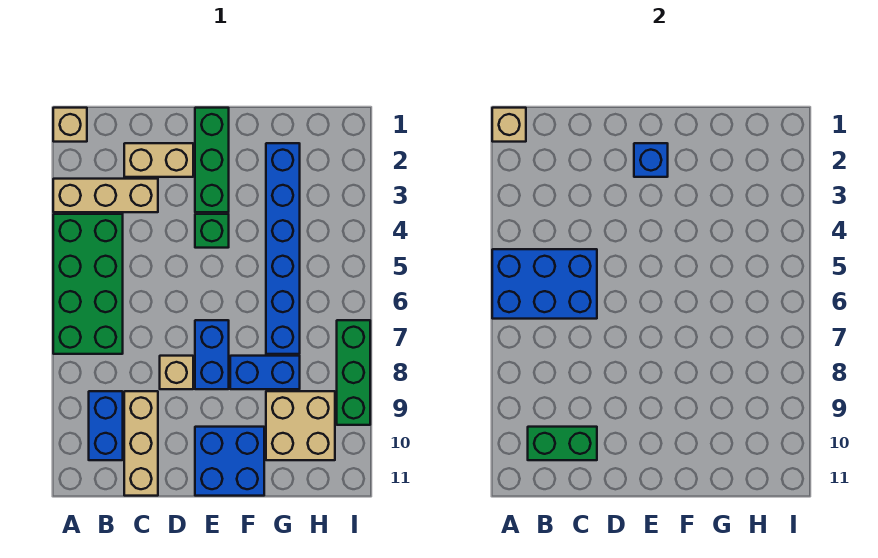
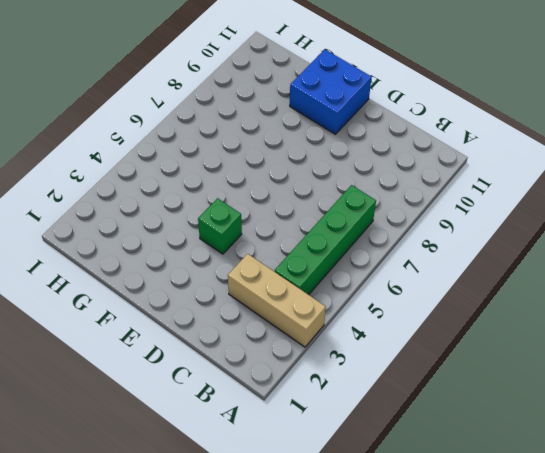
green brick B4:B7 level 1 -> green brick A4:B7 level 1
none -> tan brick A1 level 1
none -> blue brick B9:B10 level 1
none -> tan brick C2:D2 level 1

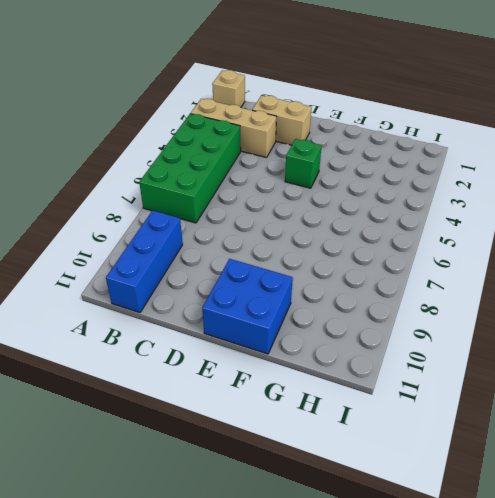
blue brick B9:B11 level 1 -> blue brick B9:B10 level 1
none -> tan brick C9:C11 level 1
none -> tan brick D8 level 1
none -> green brick E1:E3 level 1

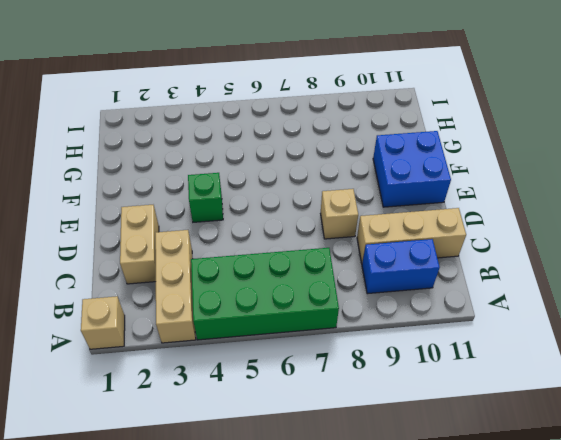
none -> green brick E1:E3 level 1
none -> blue brick E7:E8 level 1
none -> blue brick F8:G8 level 1

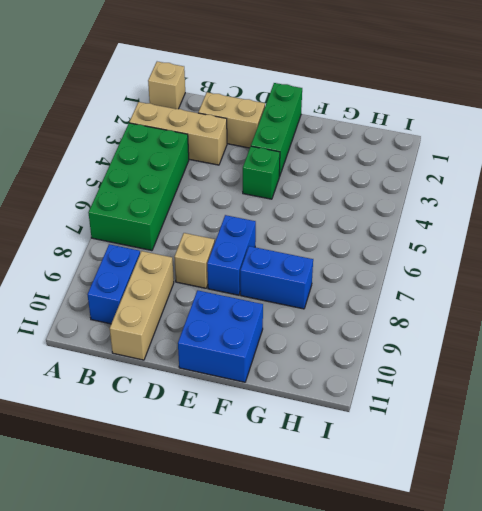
none -> blue brick G2:G7 level 1
none -> tan brick G9:H10 level 1
none -> green brick I7:I9 level 1

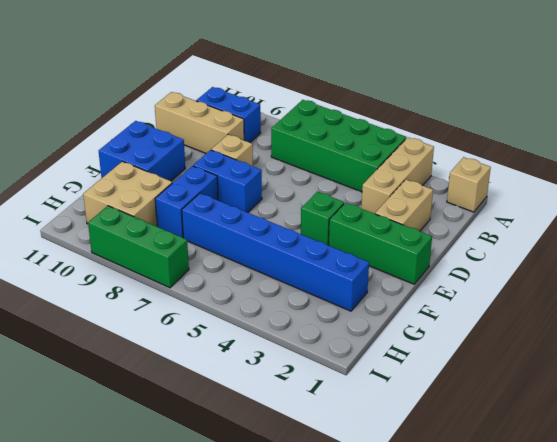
none -> tan brick A1 level 2
none -> blue brick A5:C6 level 2
none -> green brick B10:C10 level 2

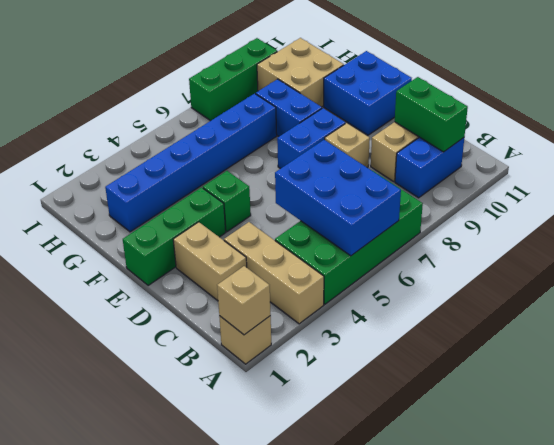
none -> blue brick E2 level 2

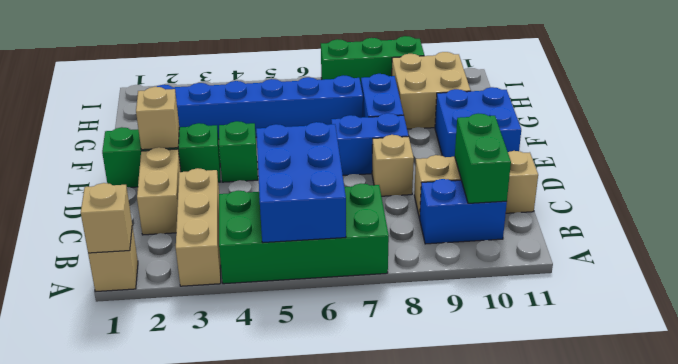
tan brick E2 level 2 -> blue brick E2 level 2

